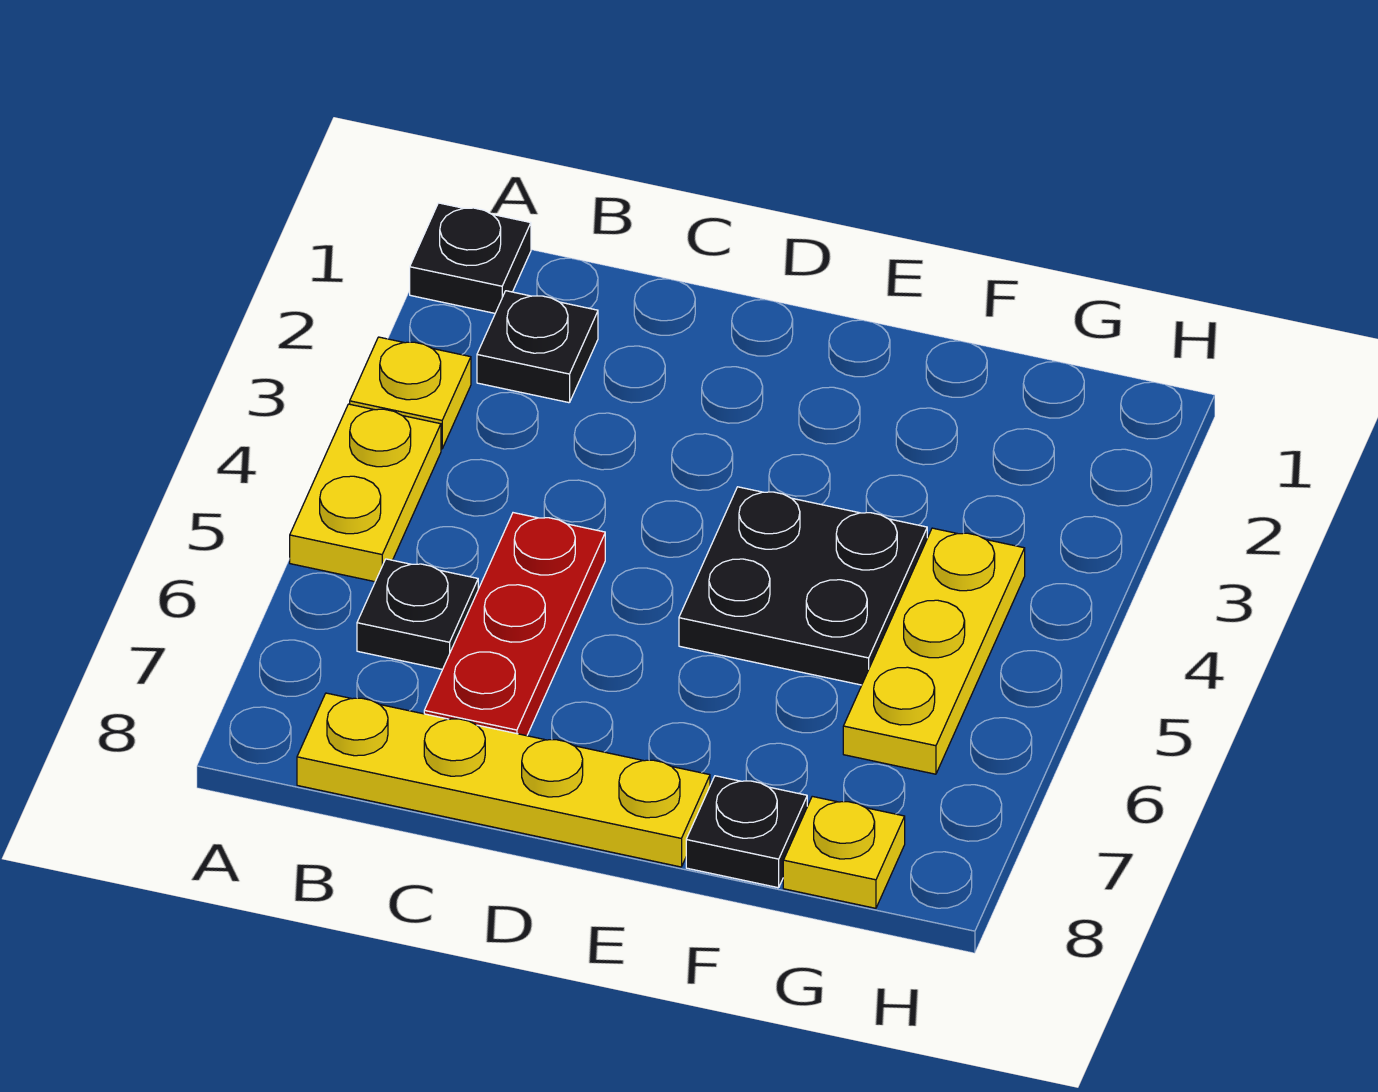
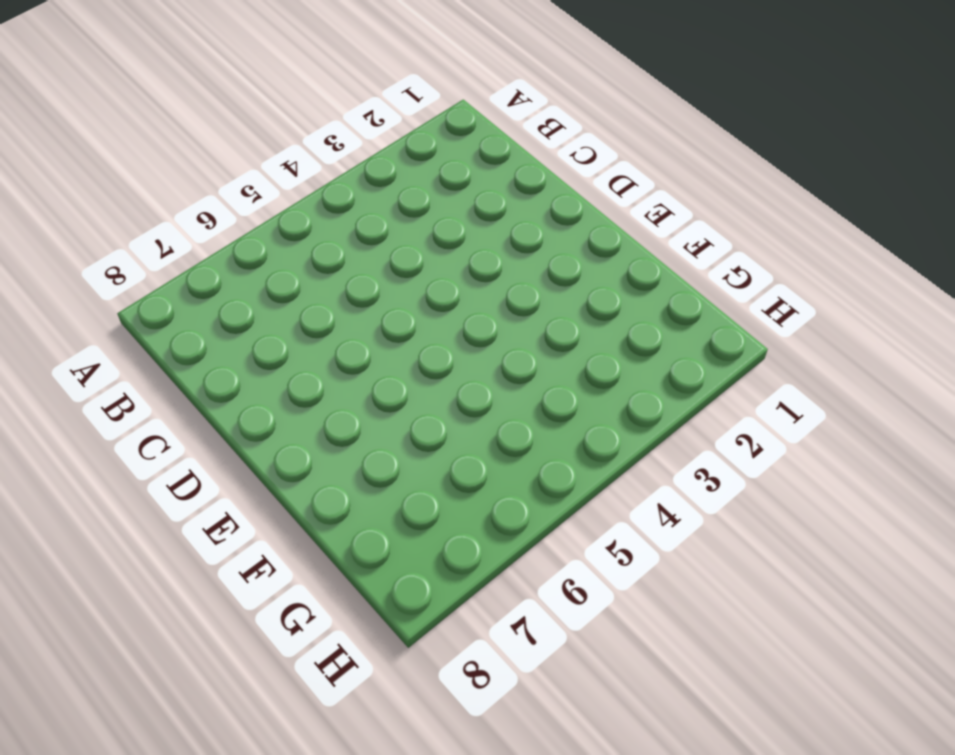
none -> black plate A1 level 1
none -> yellow plate A3 level 1

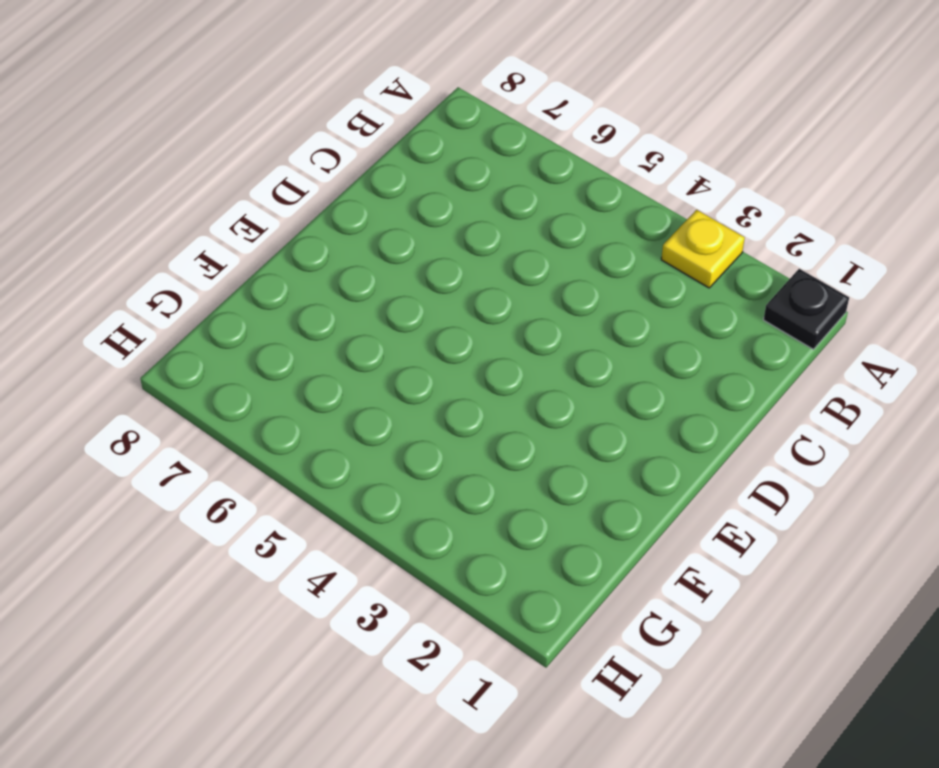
none -> yellow plate A4:A5 level 1
none -> black plate B2 level 1

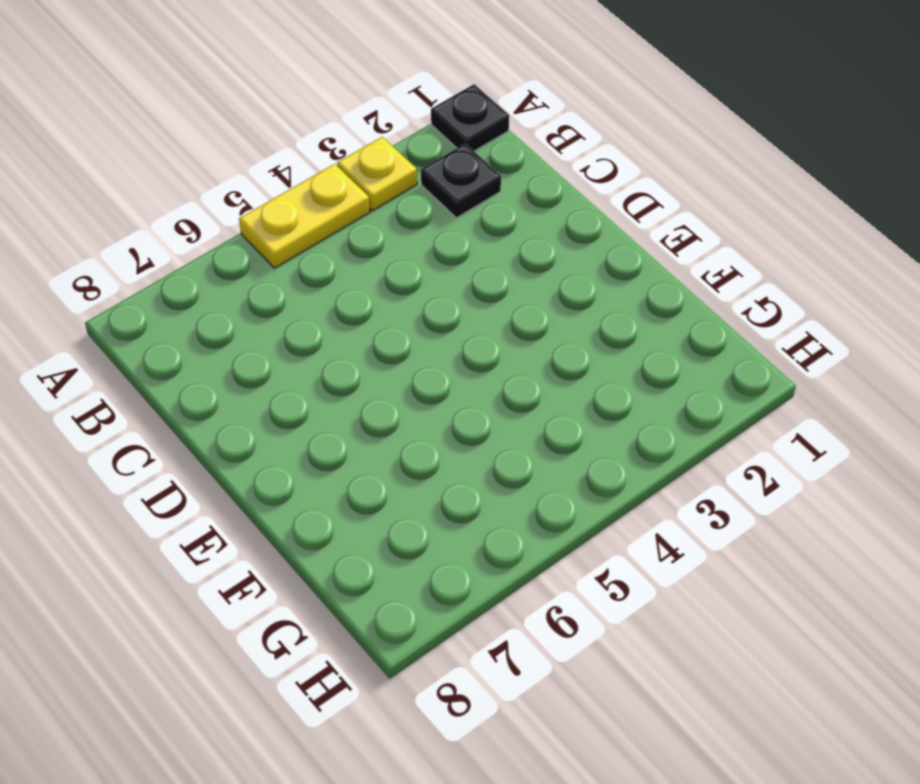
none -> black plate B6 level 1
none -> yellow plate B8:E8 level 1

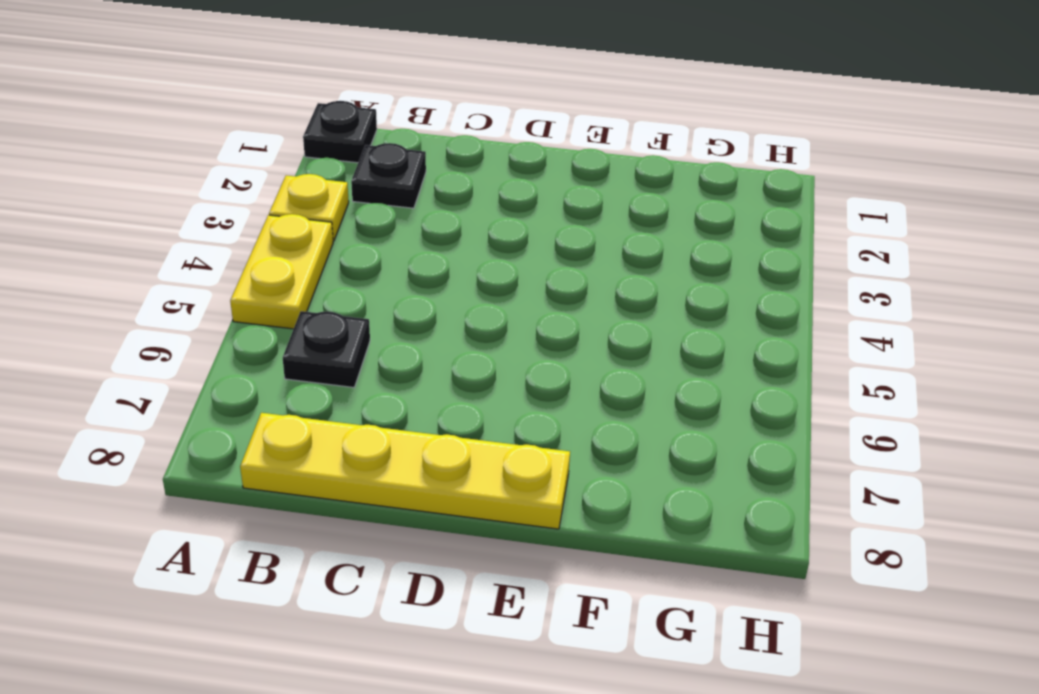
none -> red plate C5:C7 level 1
none -> black plate E4:F5 level 1

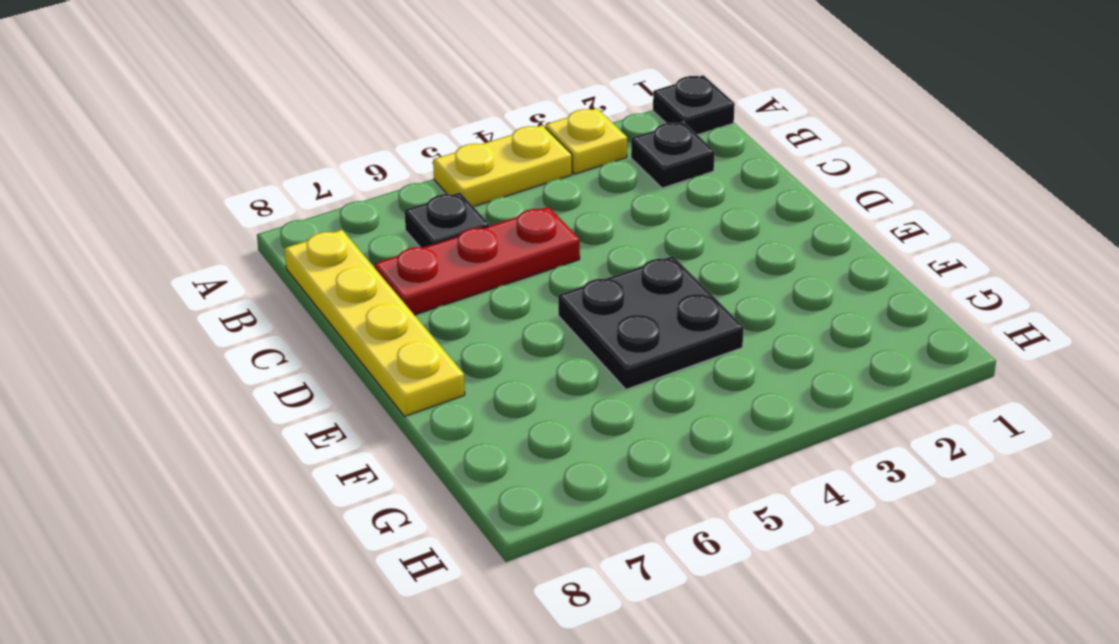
none -> black plate F8 level 1
none -> yellow plate G4:G6 level 1

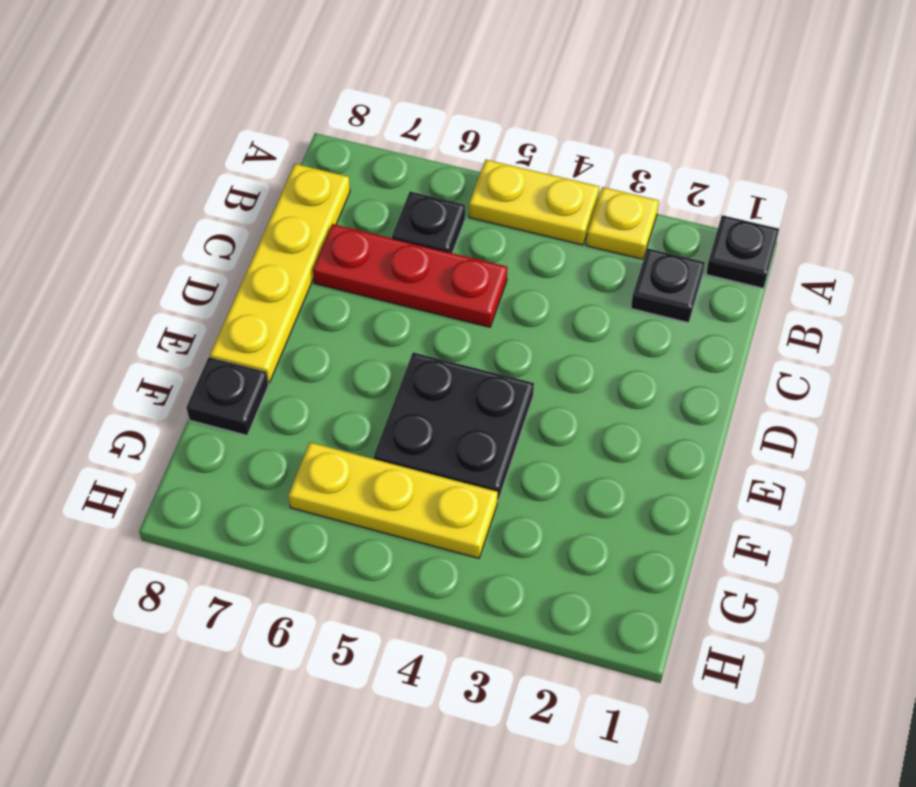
none -> yellow plate G8 level 1

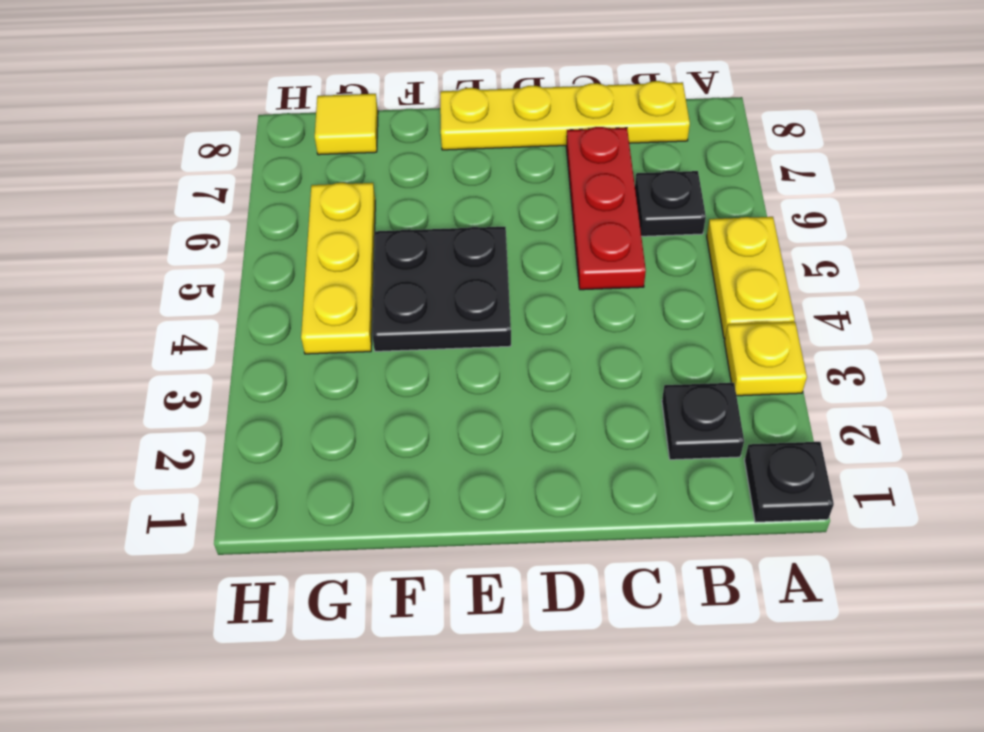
yellow tile G8 level 1 -> yellow plate G8 level 1
none -> black plate F8 level 1

